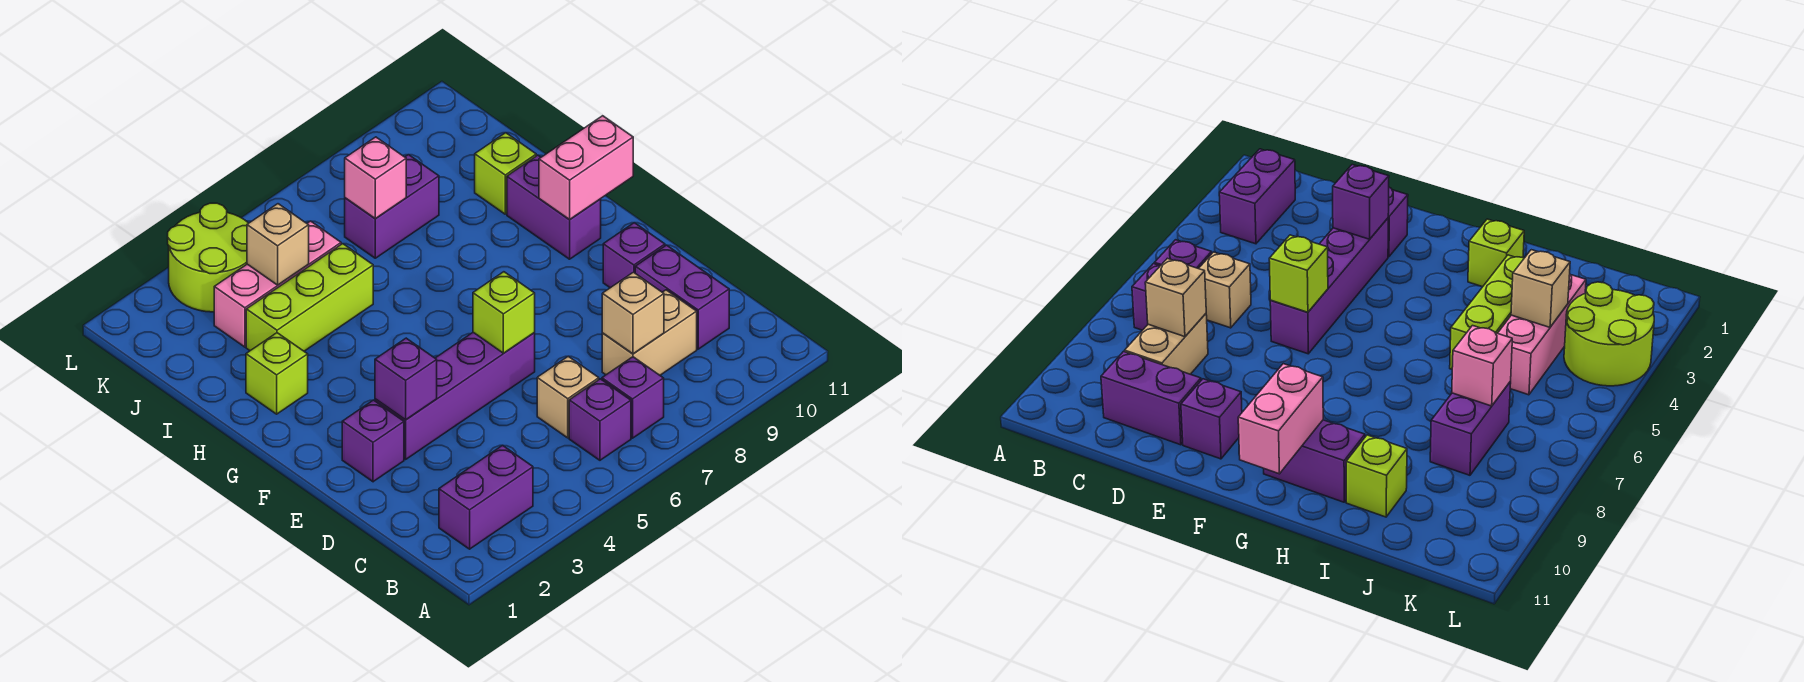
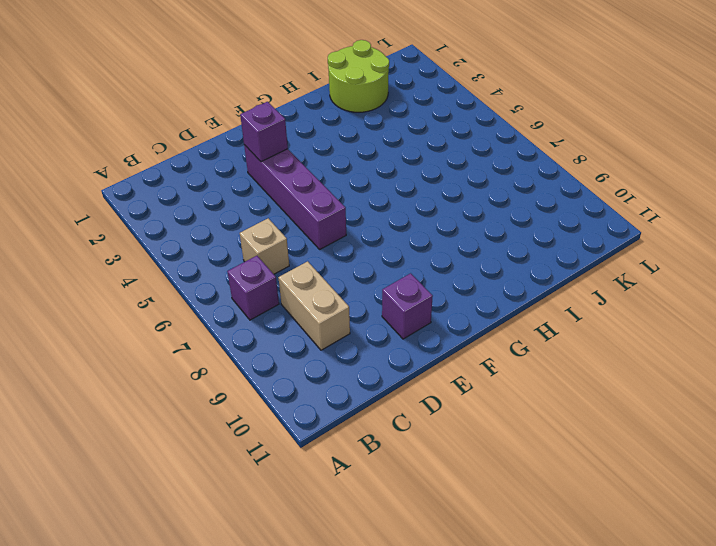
lime round brick I1:J2 level 1 -> lime round brick K3:L4 level 1
none -> purple brick B2:B3 level 1
none -> purple brick B6 level 1
none -> purple brick C10:D10 level 1

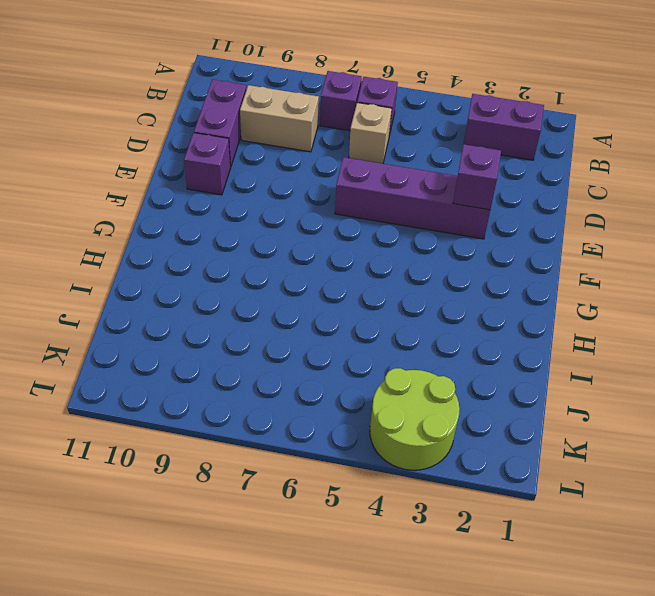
none -> purple brick E2 level 1
none -> purple brick G10:H10 level 1
none -> lime brick H2 level 1

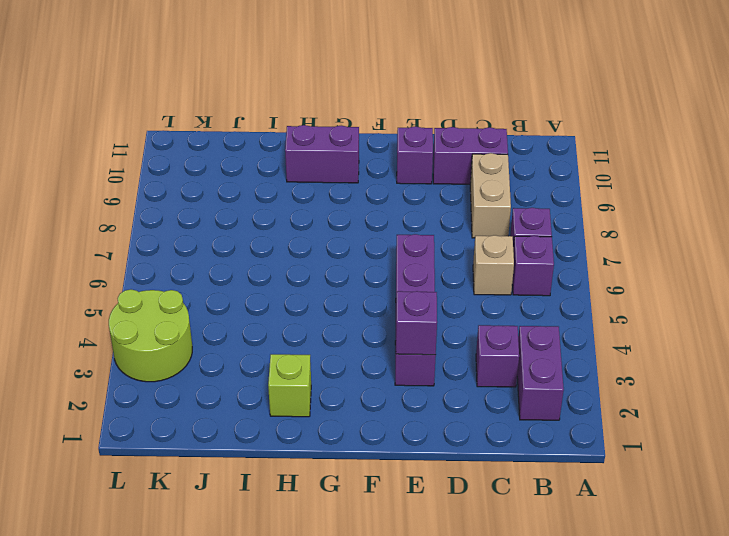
purple brick C3 level 1 -> purple brick E2 level 1
none -> lime brick I3:I5 level 1
none -> lime brick I10 level 1
none -> pink brick J3:J5 level 1

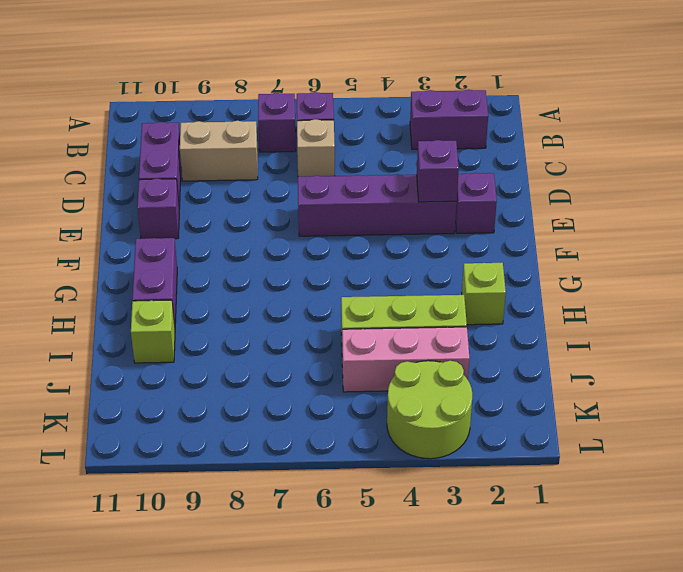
none -> purple brick J7:J8 level 1
none -> tan brick C8 level 2
none -> lime brick E6 level 2

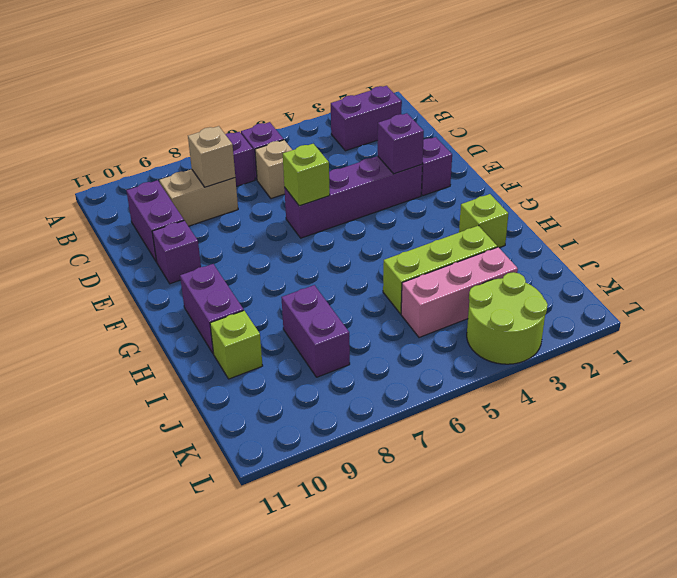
purple brick I8:J8 level 1 -> purple brick J7:J8 level 1
none -> pink brick G10:G11 level 2
none -> tan brick J4 level 2
none -> pink brick J7 level 2

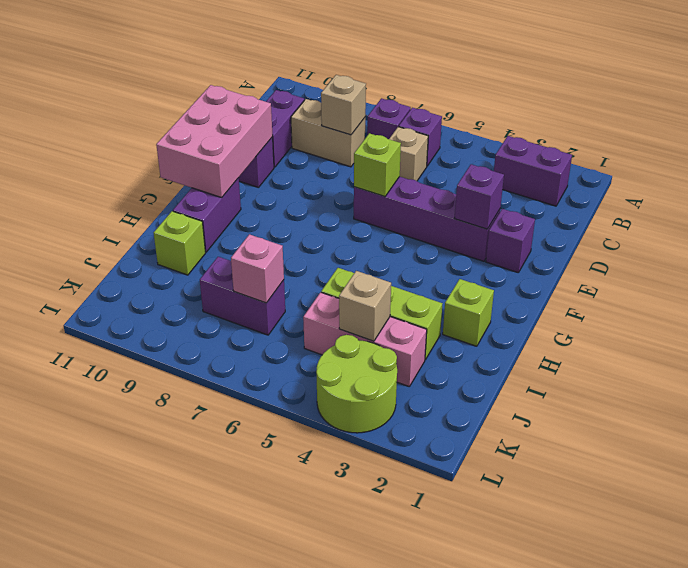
pink brick E10:G11 level 2 -> pink brick G10:G11 level 2

